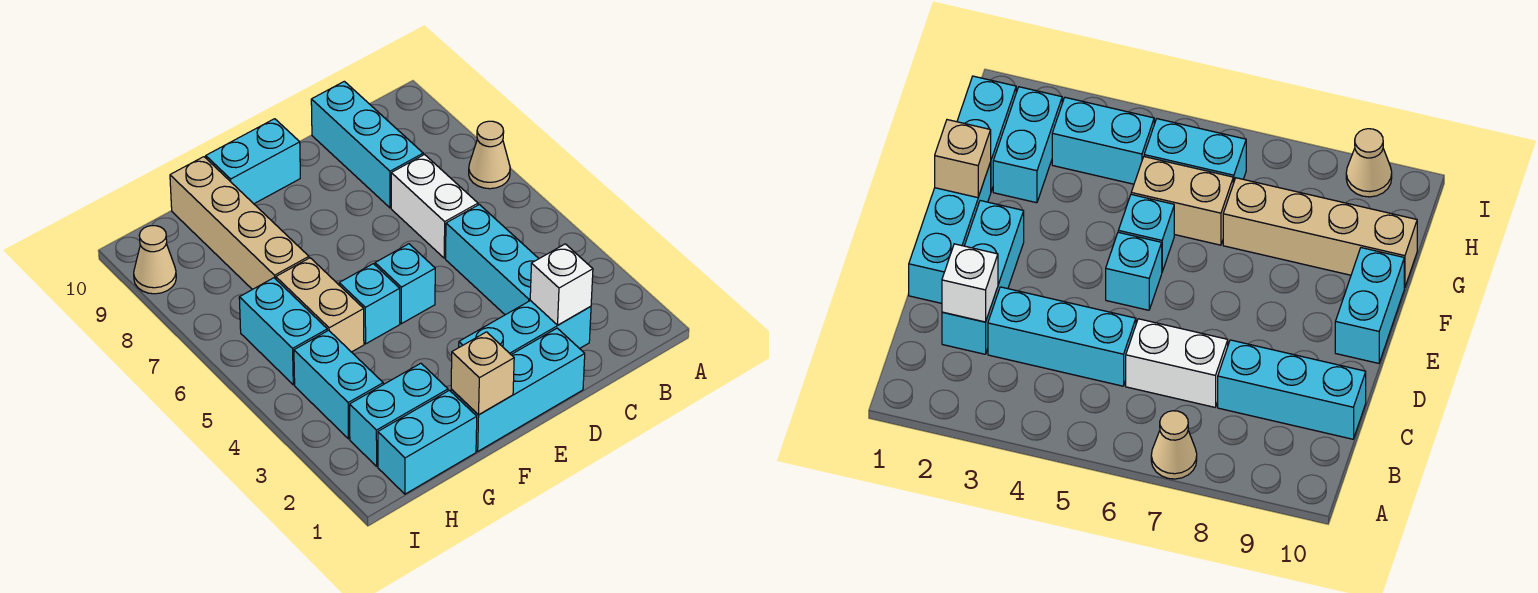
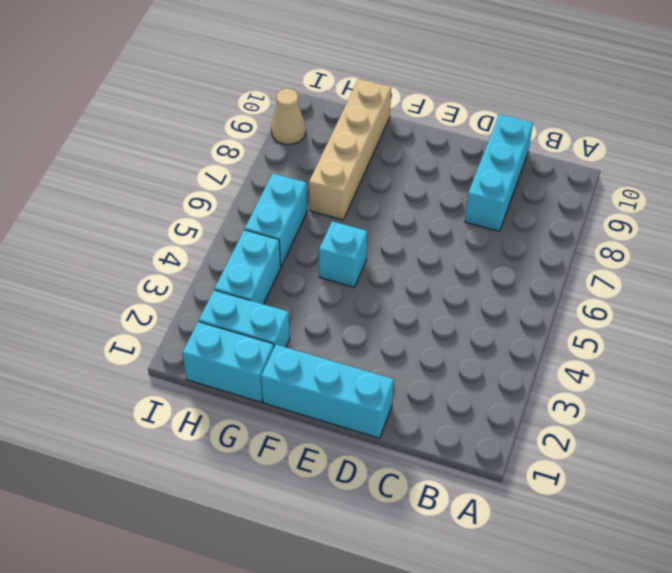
none -> tan cone A7 level 1
none -> cyan brick C2:E2 level 1
none -> cyan brick C3:C5 level 1

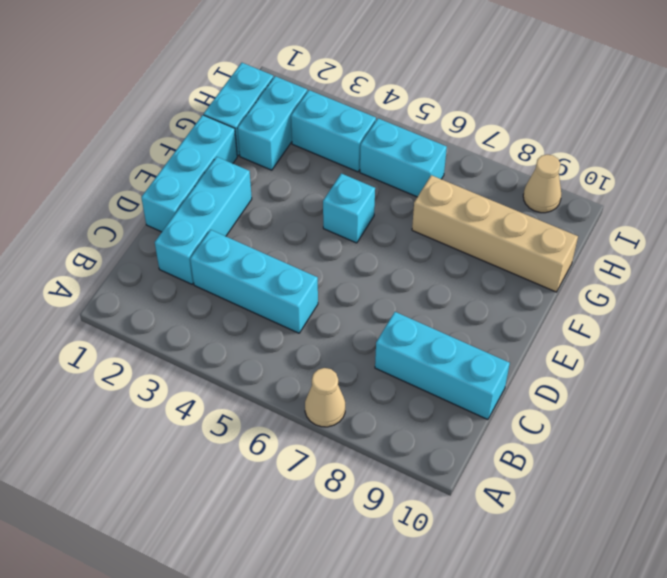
none -> white brick C6:C7 level 1
none -> cyan brick E5 level 1
none -> cyan brick E10:F10 level 1

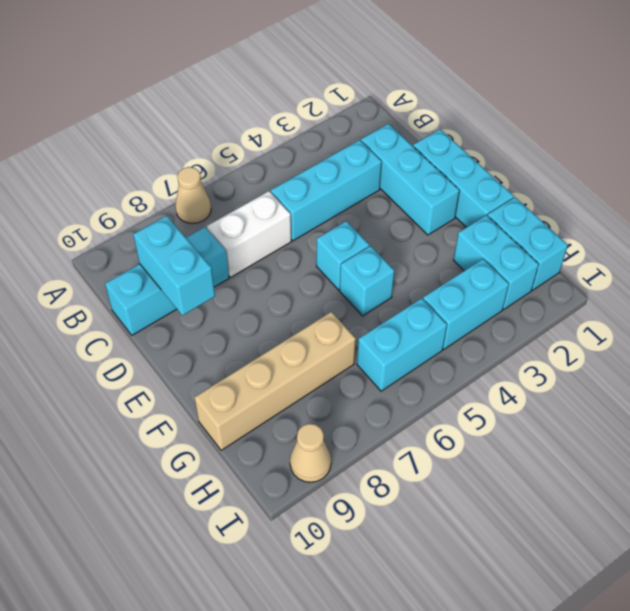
cyan brick C9:D9 level 2 -> cyan brick E10:F10 level 1
none -> tan brick G5:G6 level 1
none -> white brick C2 level 2
none -> tan brick F1 level 2

